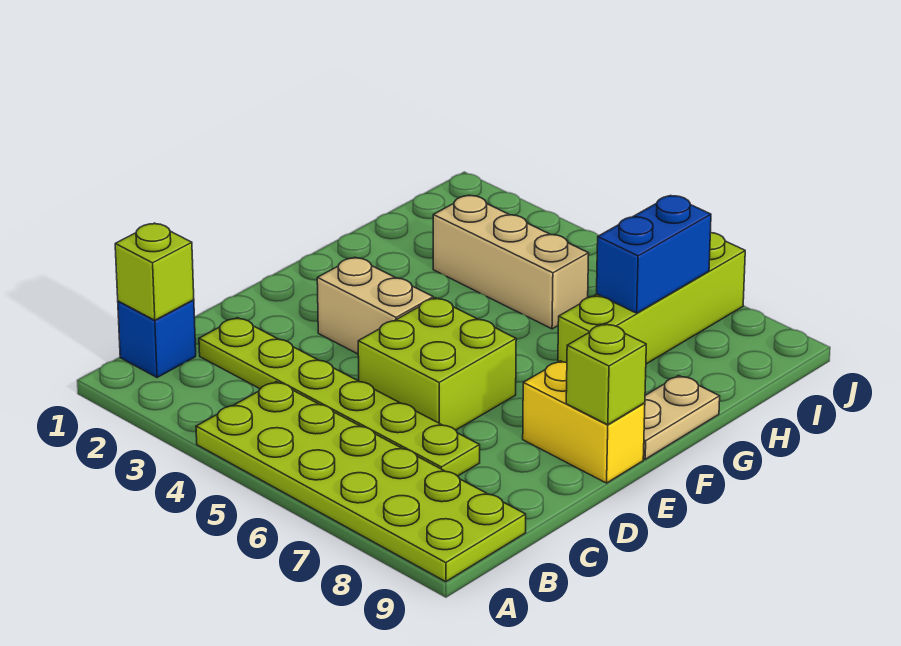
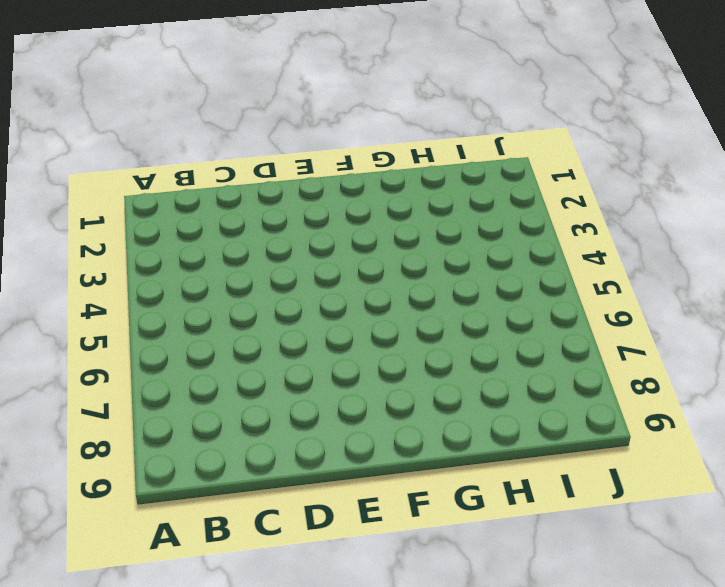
none -> lime plate A4:B9 level 1
none -> blue brick B1 level 1
none -> lime plate C2:C7 level 1

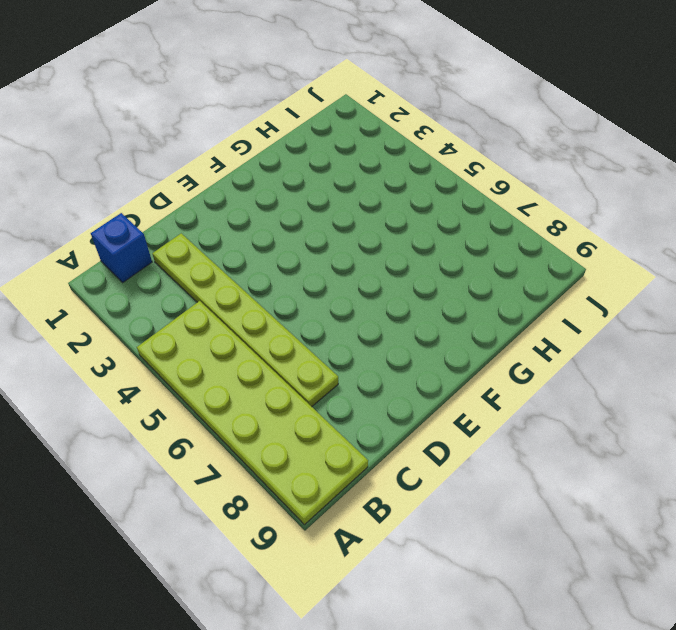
none -> lime brick D5:E6 level 1
none -> tan brick E3:E4 level 1
none -> yellow brick E8:E9 level 1

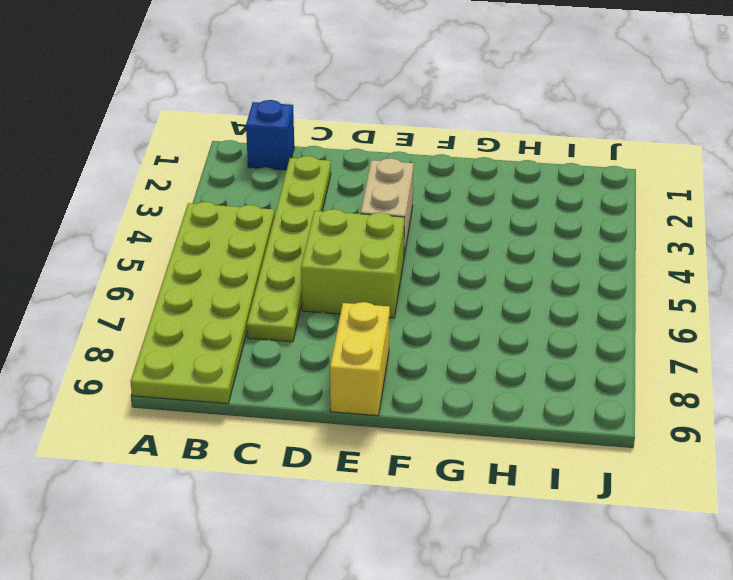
none -> tan plate F9:G9 level 1
none -> lime brick G7:J7 level 1
none -> tan brick H3:H5 level 1

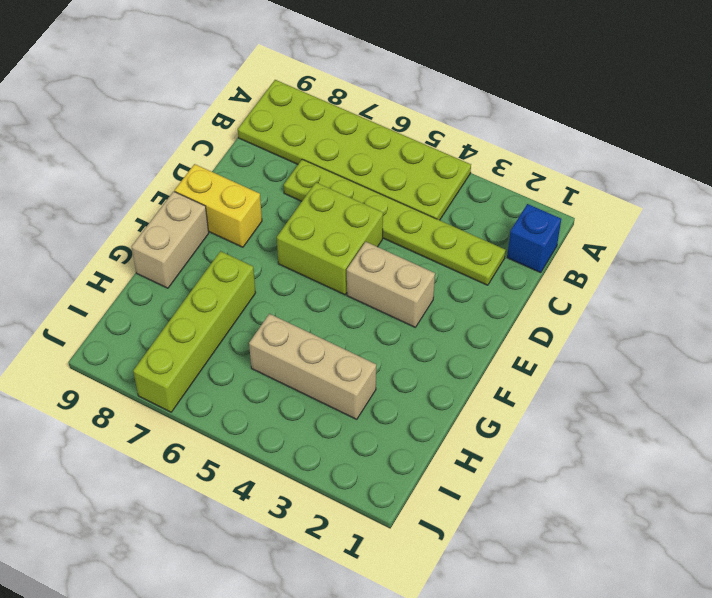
tan brick F9:G9 level 1 -> tan plate F9:G9 level 1
none -> lime brick B1 level 2
none -> lime brick E9 level 2
none -> blue brick H7:I7 level 2

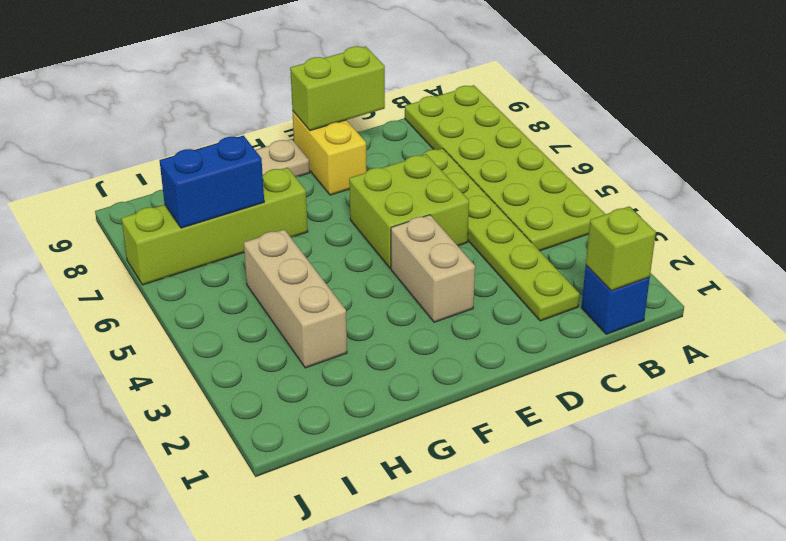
lime brick D9:E9 level 2 -> lime brick E9 level 2

